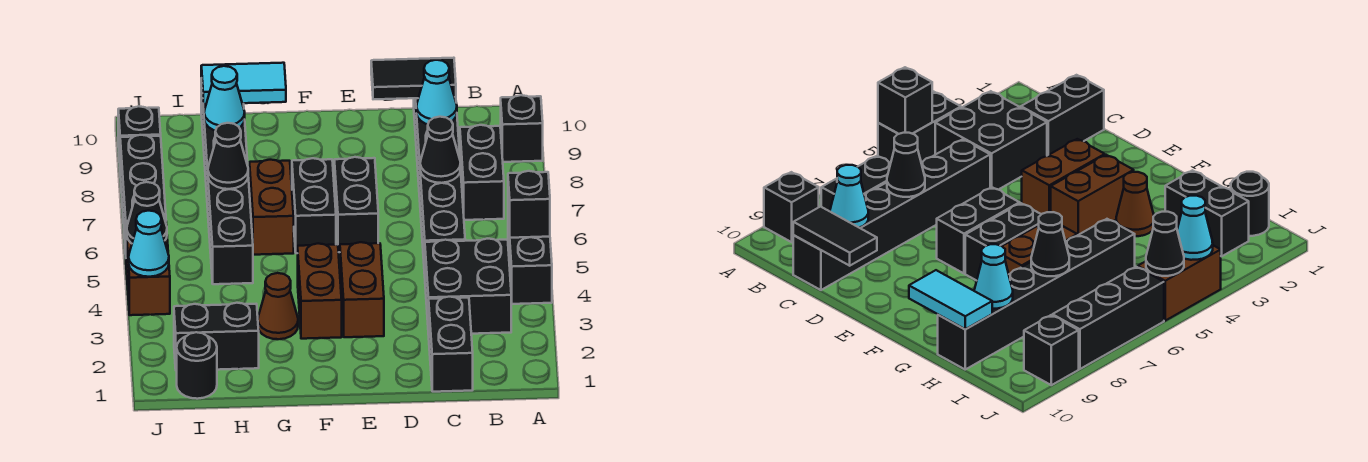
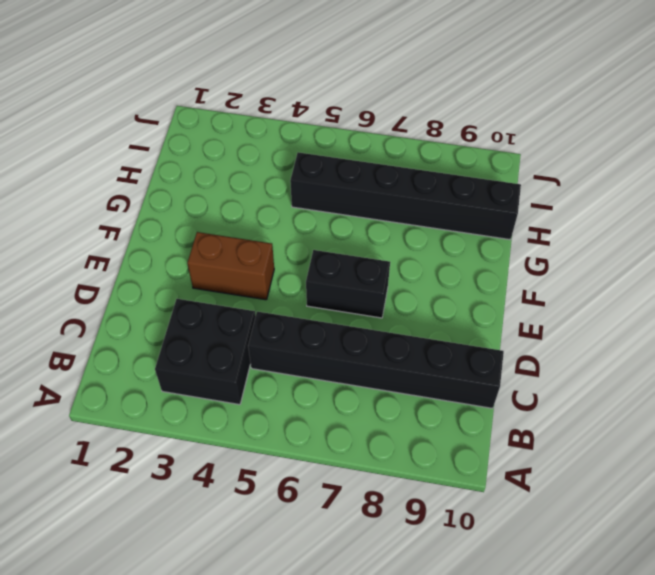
none -> black brick A4:A5 level 1
none -> black brick A9 level 1
none -> black brick B7:B8 level 1

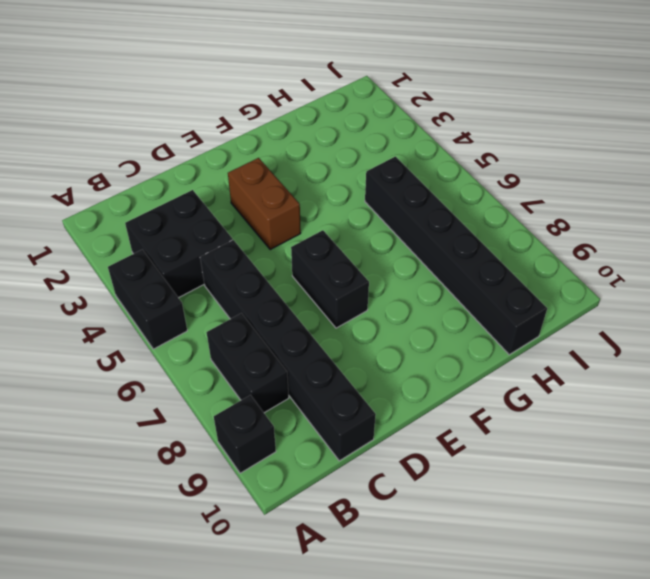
none -> black brick C1:C2 level 1
none -> brown brick F3:F4 level 1
none -> black brick F6:F7 level 1

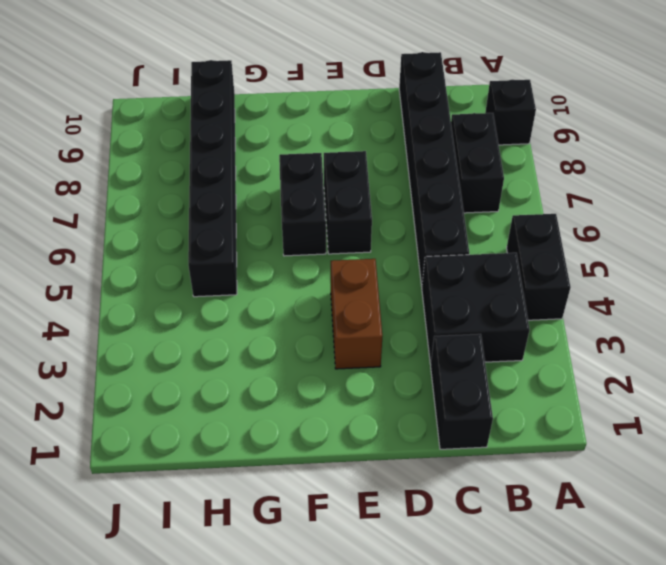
none -> brown brick F3:F4 level 1
none -> brown cone G3 level 1
none -> brown brick G6:G7 level 1

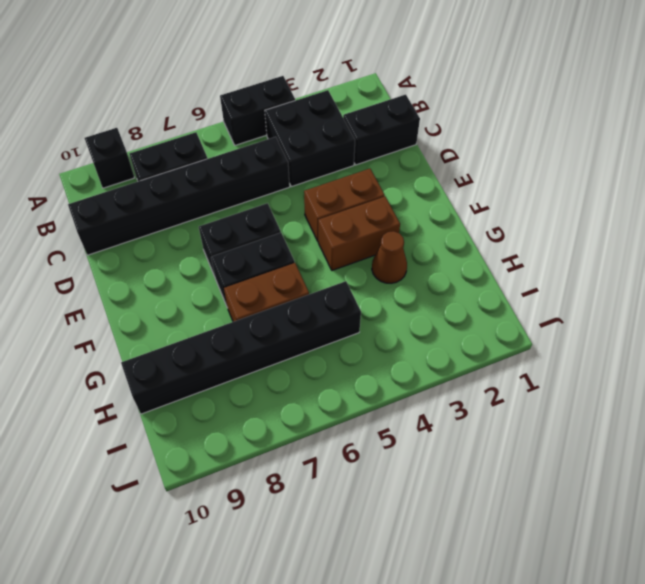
none -> black brick H2:I2 level 1
none -> black round brick I1 level 1
none -> brown brick J4:J5 level 1

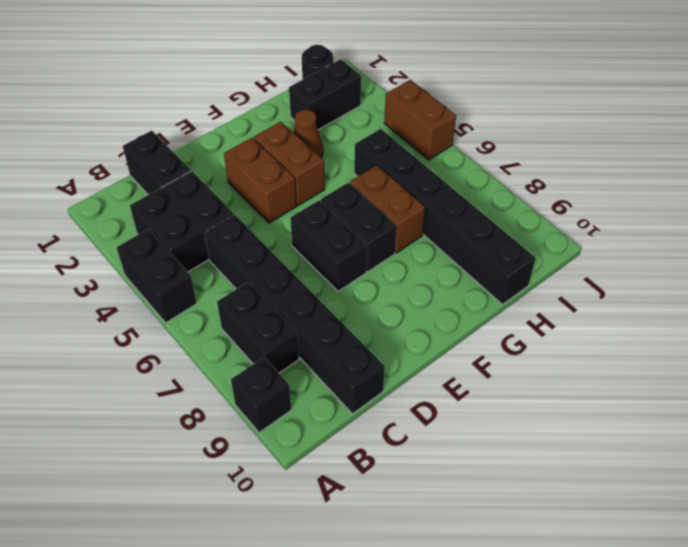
none -> black brick J6:J8 level 1
none -> black brick J9 level 1
none -> black brick A5 level 2

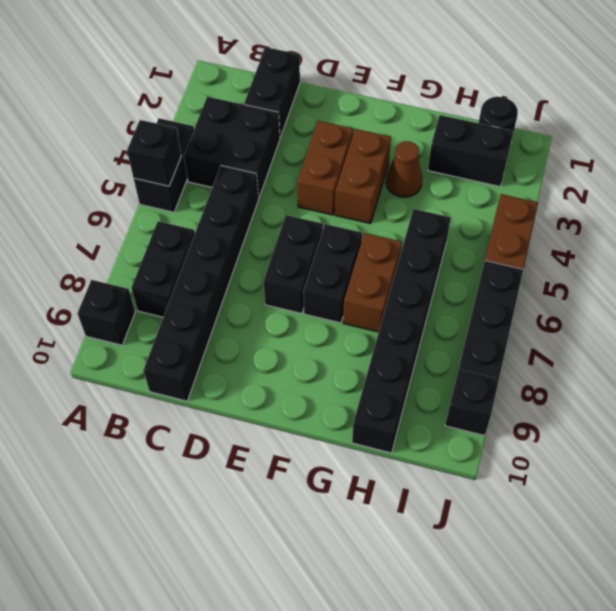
none -> black cone C7 level 2
none -> cyan cone C9 level 2
none -> black tile C10:D10 level 2

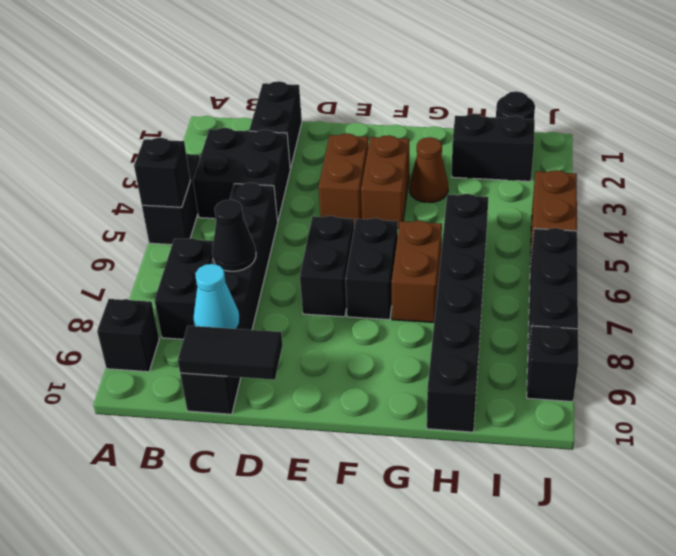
none -> cyan tile G10:H10 level 2
none -> black cone H7 level 2
none -> cyan cone H9 level 2

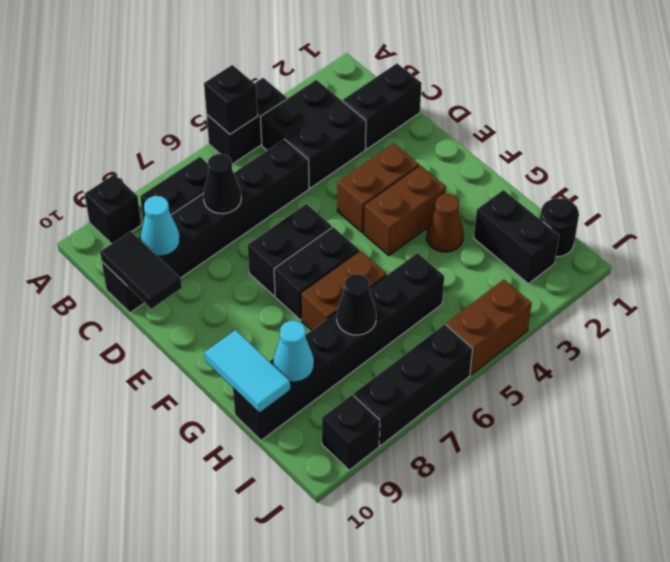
none -> cyan cone J4 level 2
none -> black cone J5 level 2

